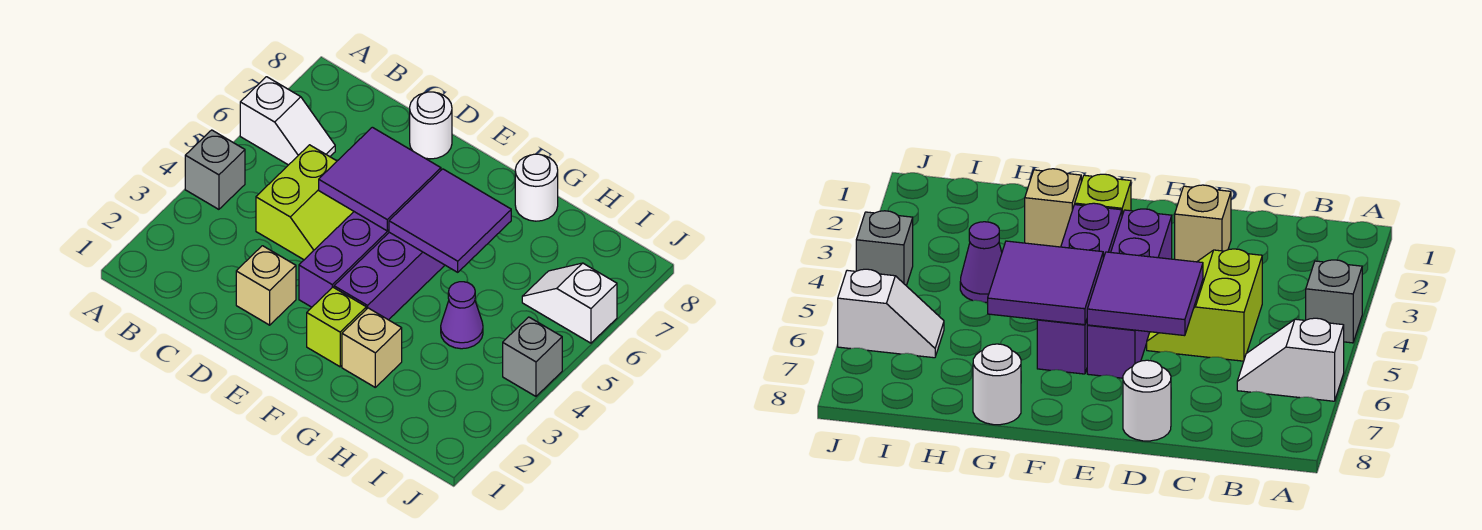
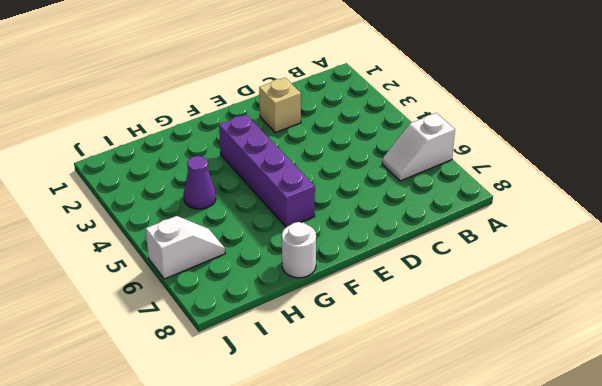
none -> grey brick A4 level 1
none -> lime slope C4:D5 level 1 top C
none -> white round brick D8 level 1

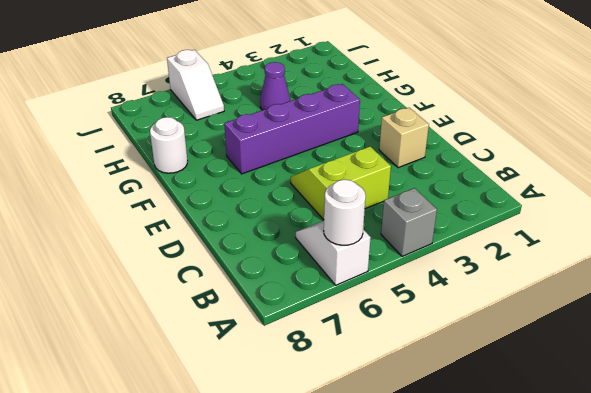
white round brick A6 level 2 -> white round brick D8 level 1
none -> purple brick E3:E6 level 1
none -> lime brick F2 level 1
none -> tan brick G2 level 1

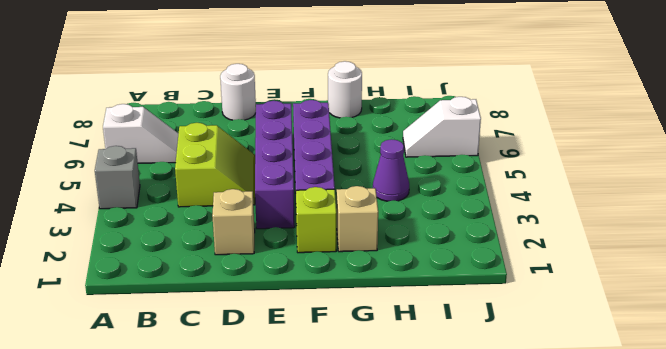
none -> grey brick J4 level 1
none -> purple tile D5:E6 level 2
none -> purple tile F5:G6 level 2

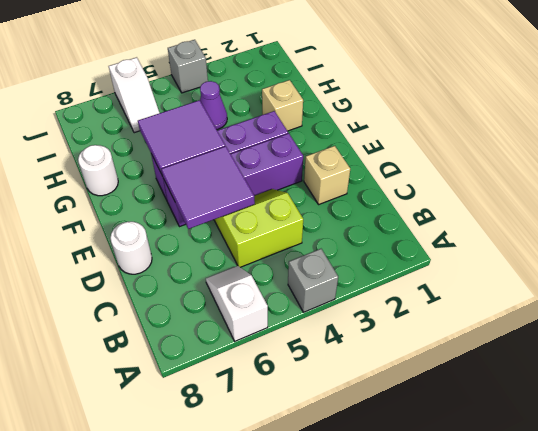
none -> lime brick F2 level 1

